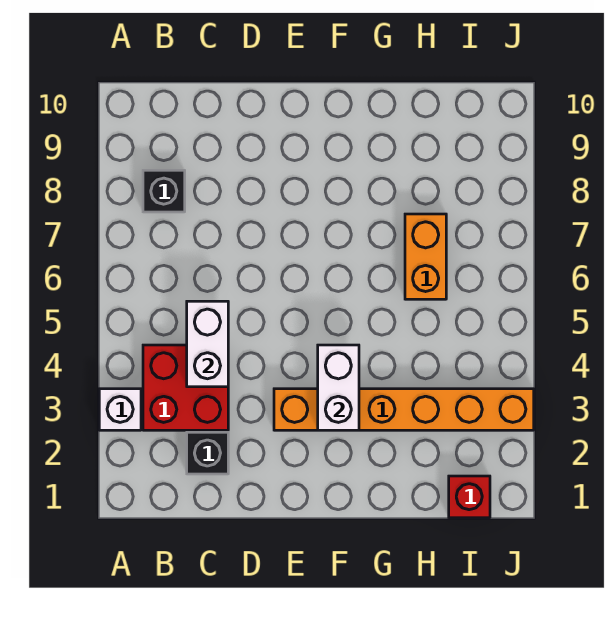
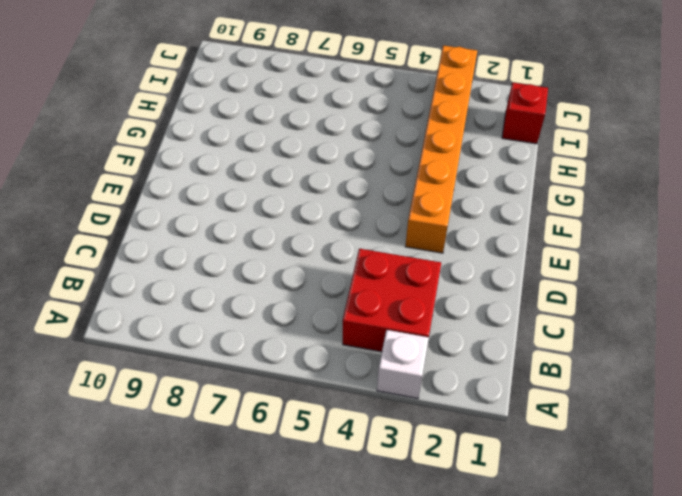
none -> black brick B8 level 1
none -> black brick C2 level 1

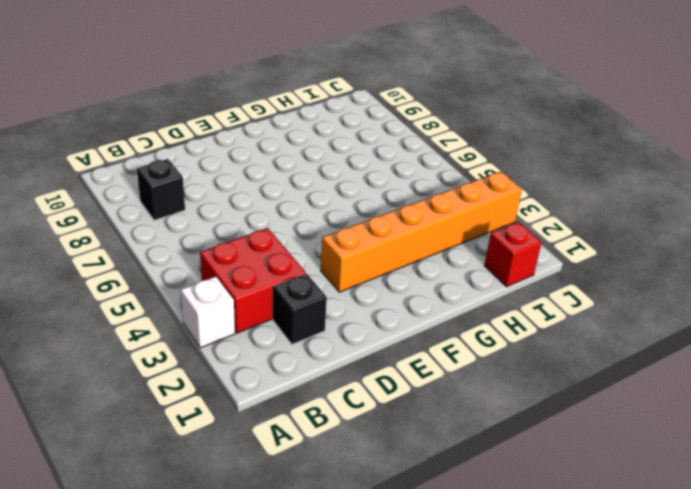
none -> orange brick H6:H7 level 1
none -> white brick C4:C5 level 2

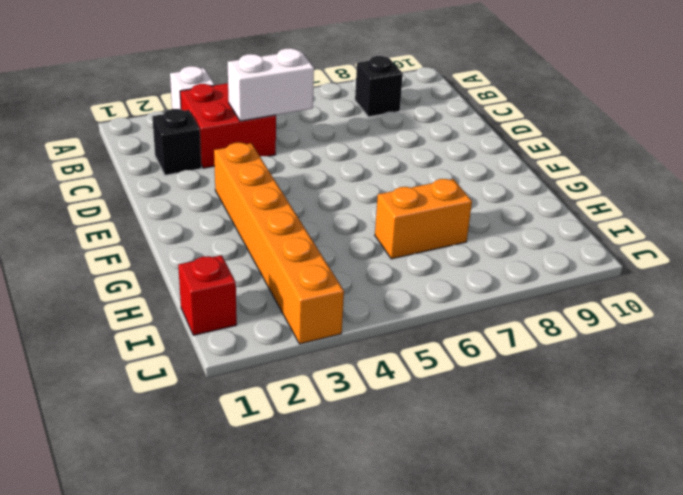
none -> white brick F3:F4 level 2

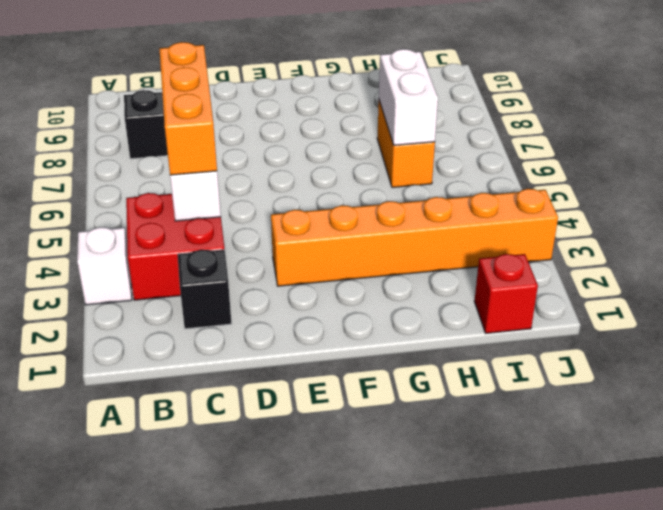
orange brick C4:C6 level 3 -> none
white brick H6:H7 level 2 -> white brick F3:F4 level 2

